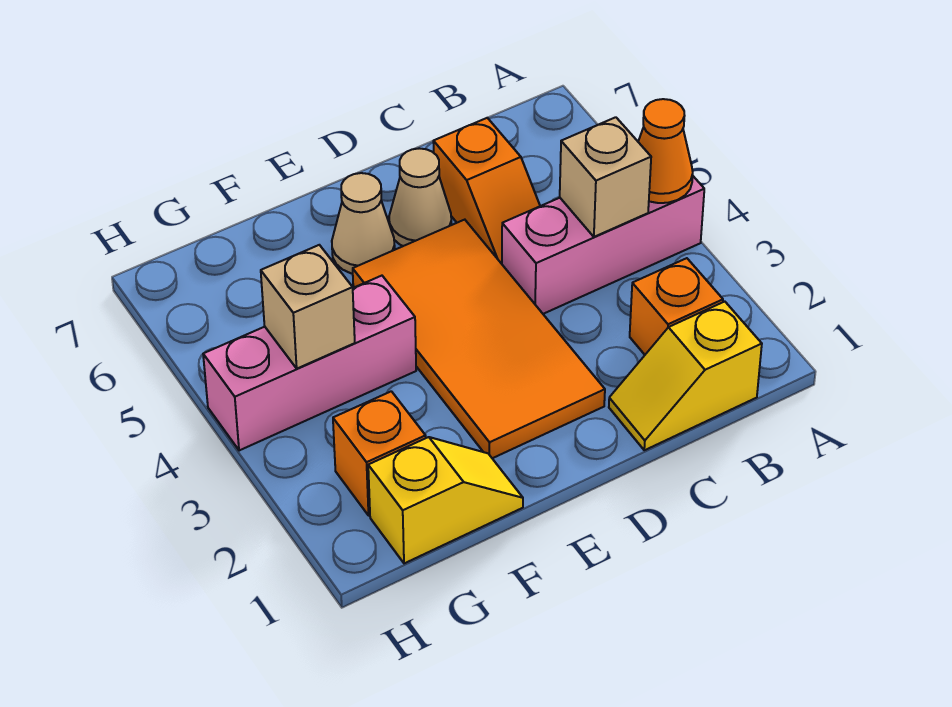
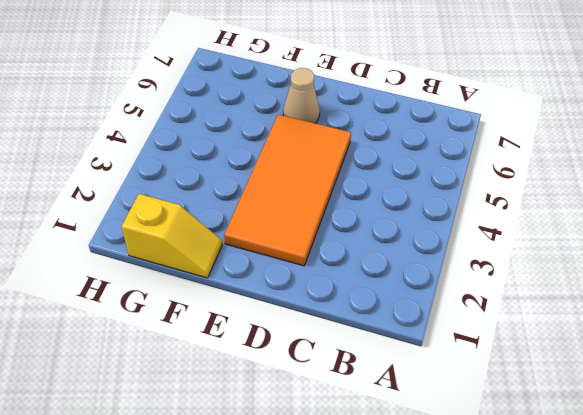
none -> pink brick A4:C4 level 1
none -> yellow slope B1:C1 level 1 top B
none -> orange brick B2 level 1

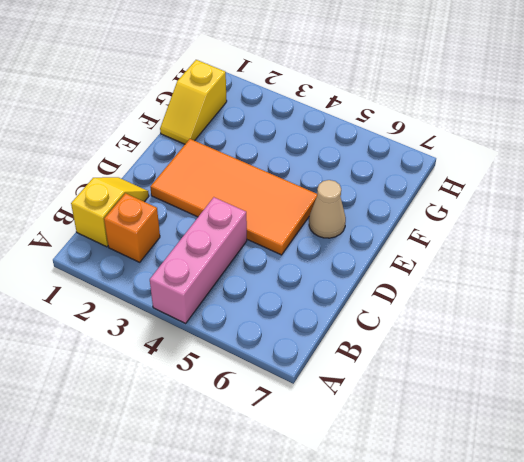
none -> orange slope C5:C6 level 1 top 6
none -> tan cone D6 level 1
none -> pink brick F4:H4 level 1

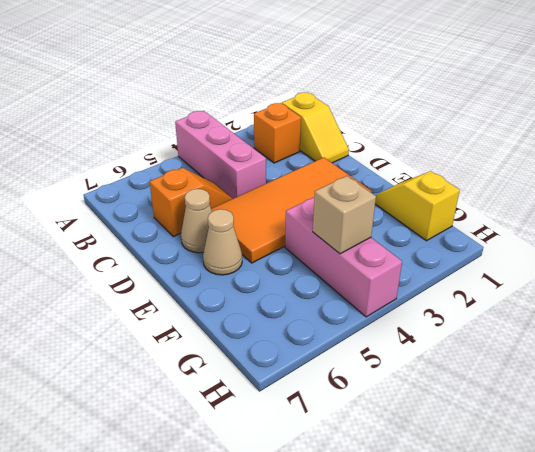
none -> orange brick G2 level 1
none -> orange cone A4 level 2
none -> tan brick B4 level 2

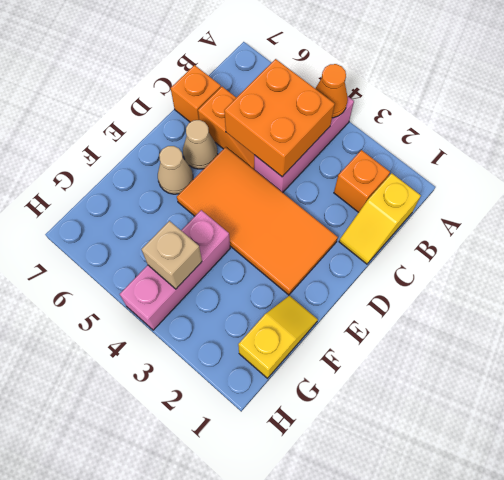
orange brick B4:C5 level 2 -> tan brick B4 level 2
orange brick C7 level 1 -> orange brick G2 level 1

